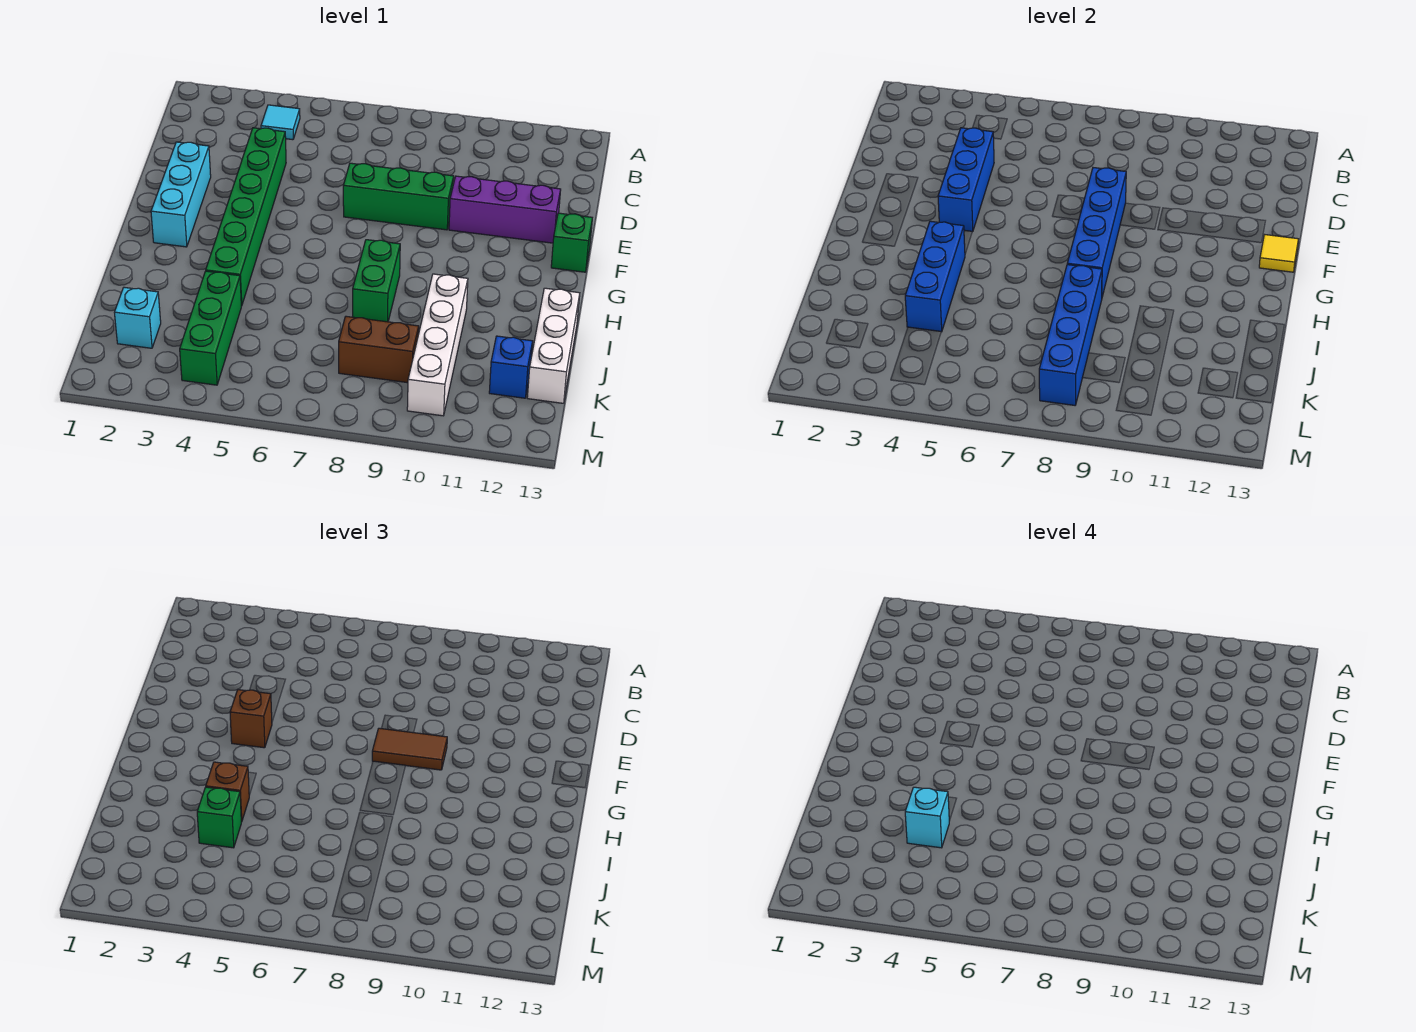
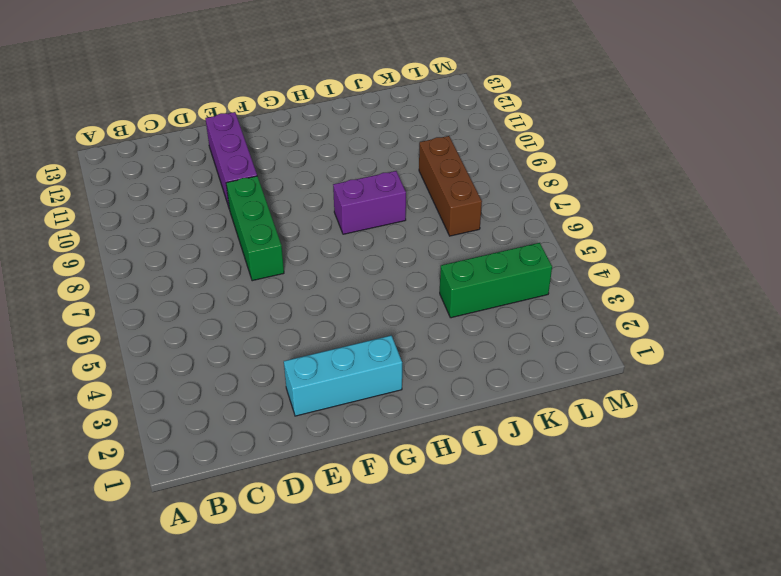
purple brick H8:I8 level 1 -> green brick H8:I8 level 1
brown brick K7:K9 level 1 -> brown brick K8:K9 level 1
none -> cyan tile B4 level 1
none -> green brick D4:I4 level 1
none -> green brick F13 level 1

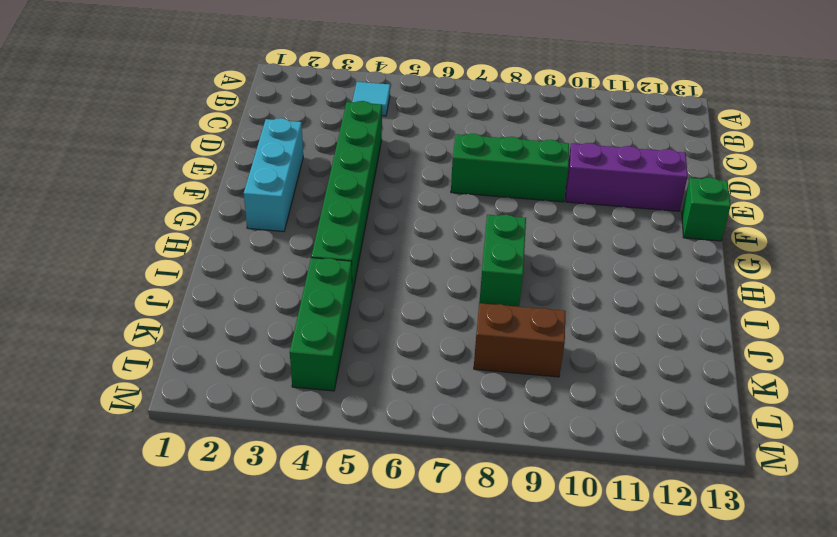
none -> white brick I10:L10 level 1
none -> white brick I13:K13 level 1
none -> cyan brick K2 level 1

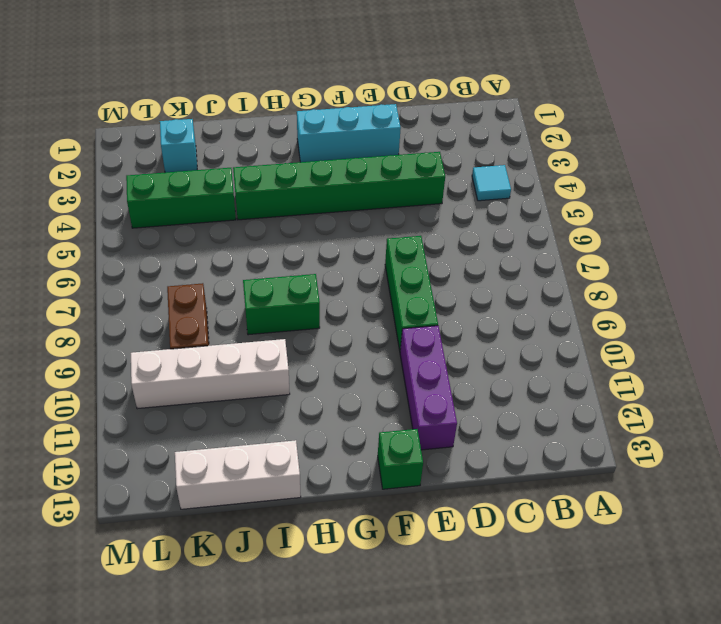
none -> blue brick K12 level 1
none -> blue brick D4:F4 level 2
none -> blue brick E8:H8 level 2

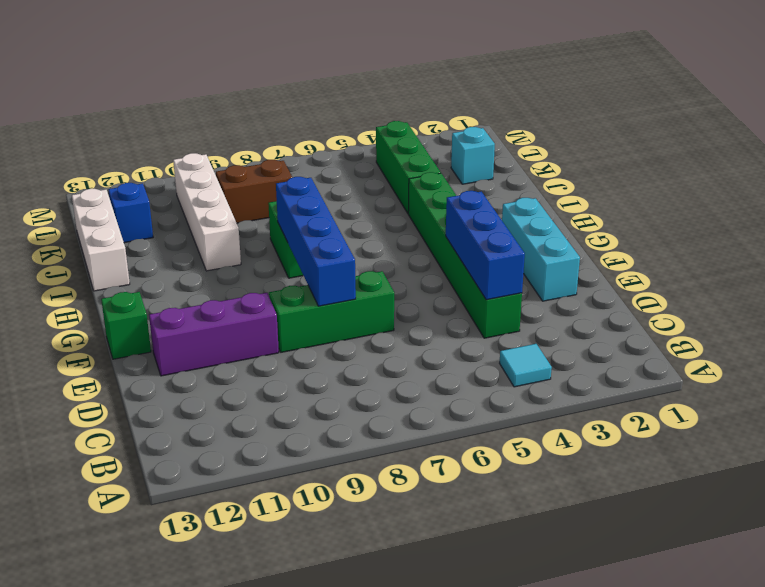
none -> yellow tile F13 level 2
none -> blue brick H4:J4 level 2
none -> blue brick I8:L8 level 2

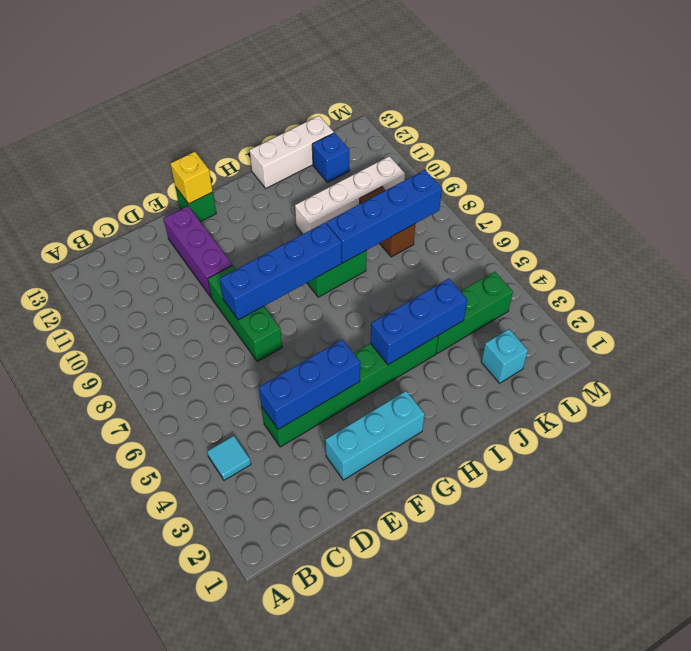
yellow brick F13 level 2 -> yellow tile F13 level 2
none -> brown brick F4 level 3
none -> brown tile F8:F9 level 3
none -> brown brick I4 level 3

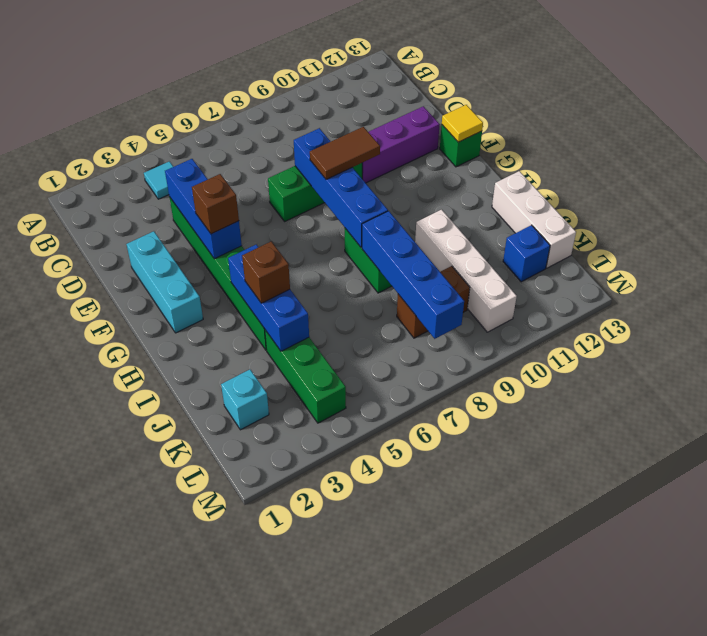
none -> green brick J4 level 3
none -> cyan brick J4 level 4

